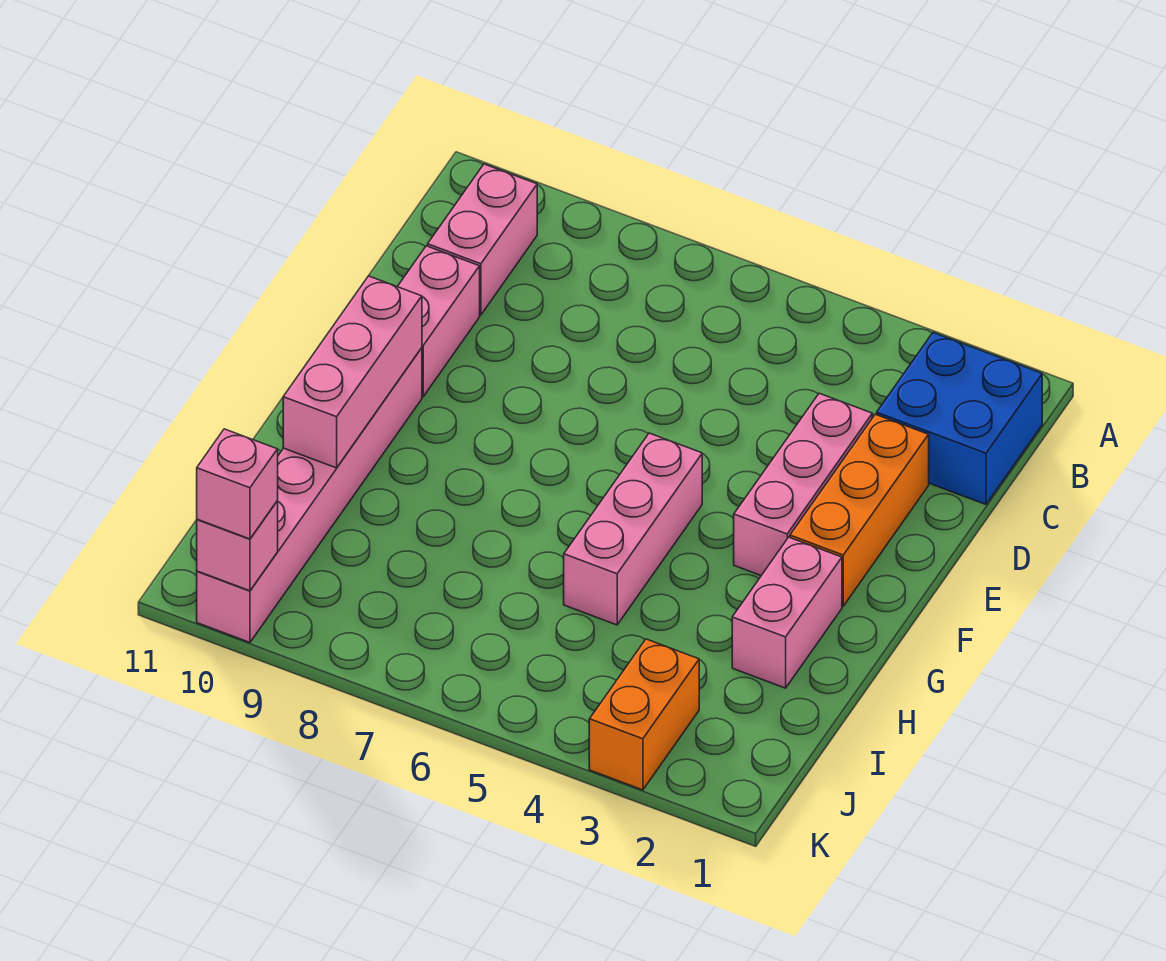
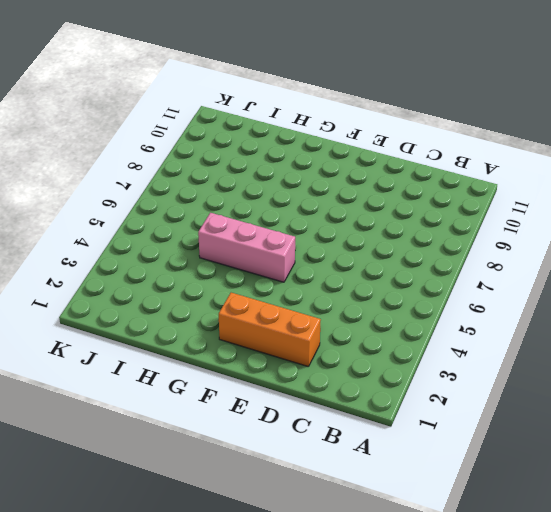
none -> blue brick B1:C2 level 1
none -> pink brick B10:C10 level 1
none -> pink brick D3:F3 level 1

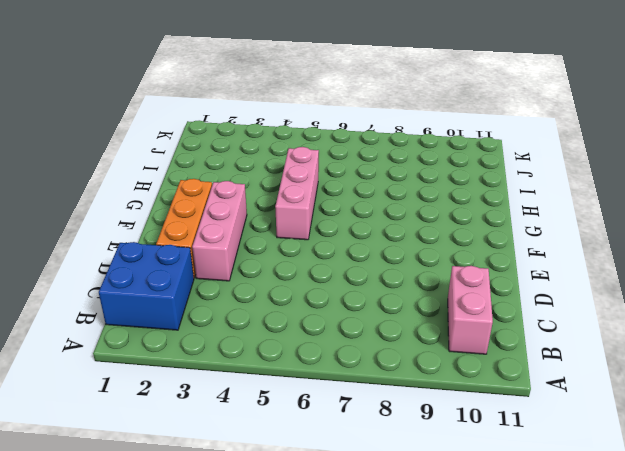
none -> pink brick D10:E10 level 1
none -> pink brick F10:K10 level 1
none -> pink brick G2:H2 level 1

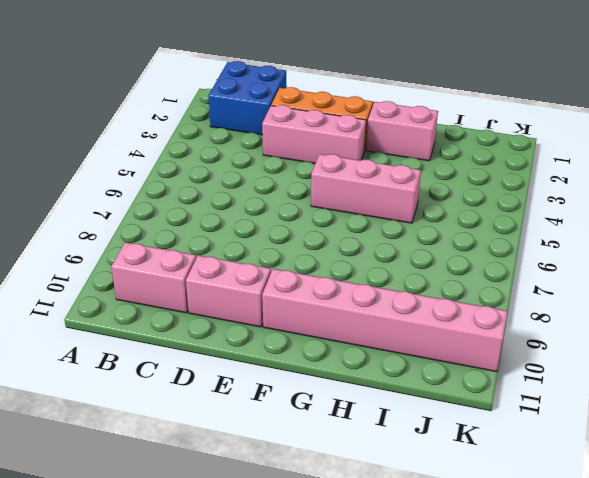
none -> orange brick J3:K3 level 1
none -> pink brick F10:H10 level 2
none -> pink brick K10 level 2

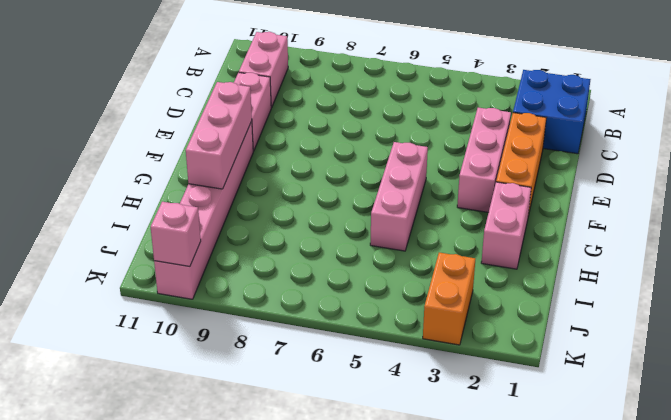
none -> pink brick K10 level 3

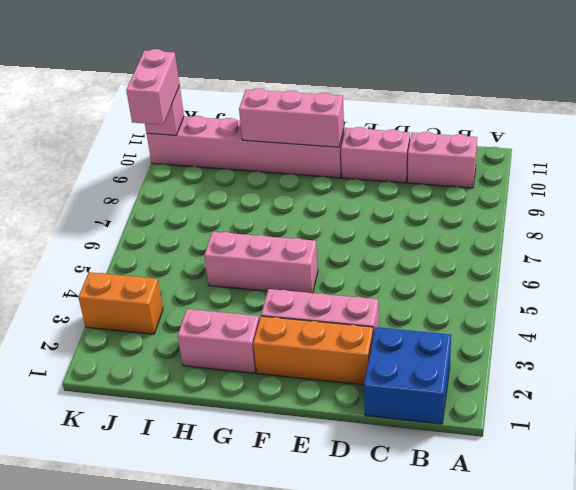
pink brick K9:K10 level 3 -> pink brick K10 level 3

